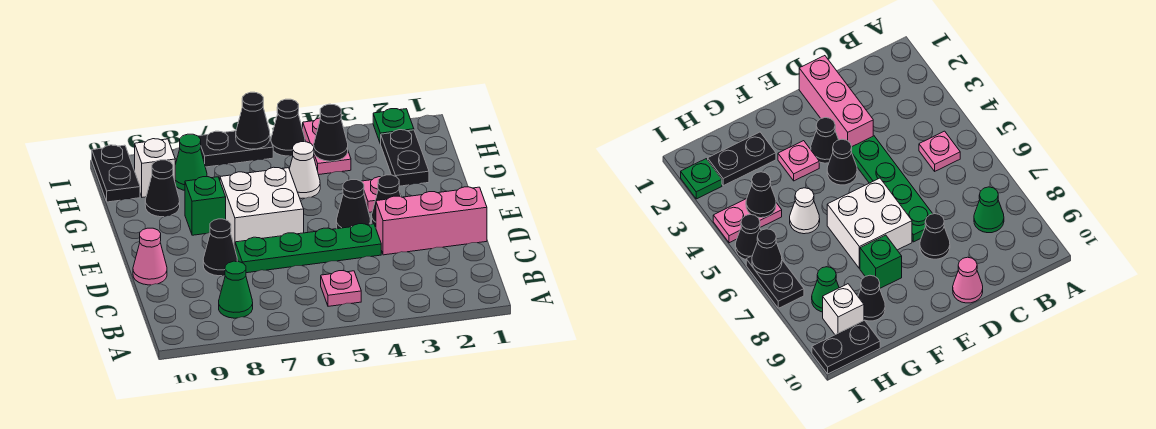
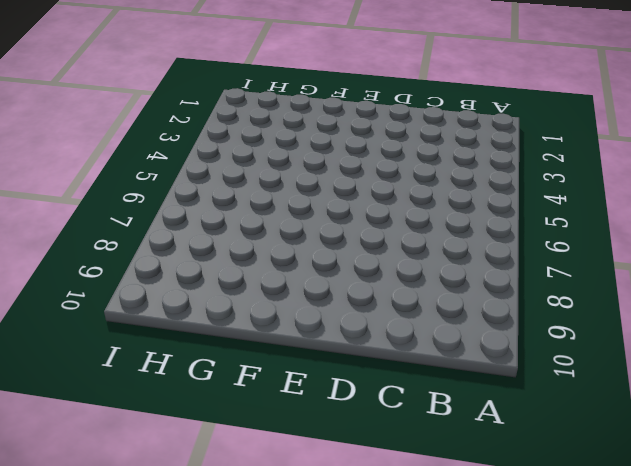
none -> pink plate B5 level 1
none -> green cone B8 level 1
none -> pink brick D1:D3 level 1

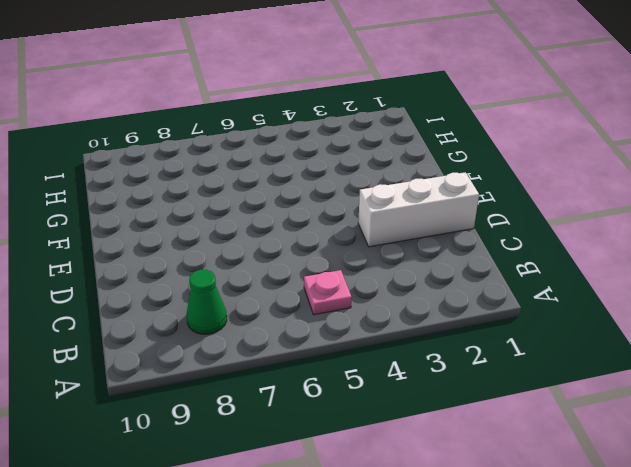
white brick D1:D3 level 1 -> pink brick D1:D3 level 1
none -> green plate D4:D7 level 1
none -> black cone D8 level 1
none -> pink cone D10 level 1

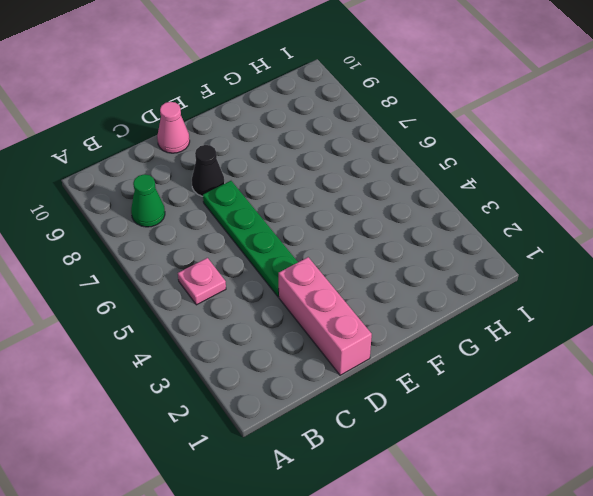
none -> black cone E3 level 1
none -> black cone E4 level 1
none -> white brick E6:F7 level 1

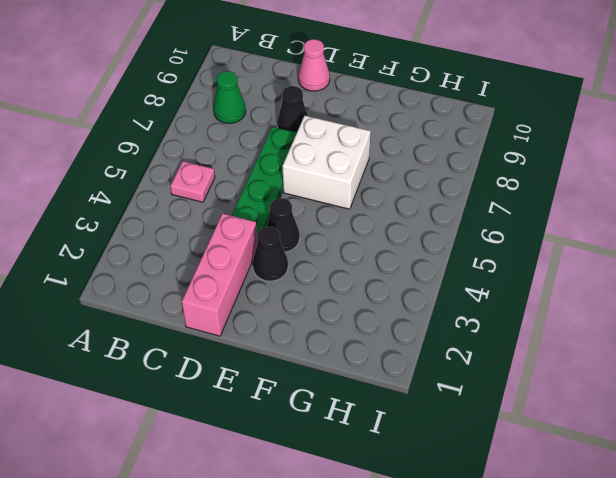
none -> pink plate F3 level 1
none -> green brick F8 level 1
none -> black plate G2:H2 level 1

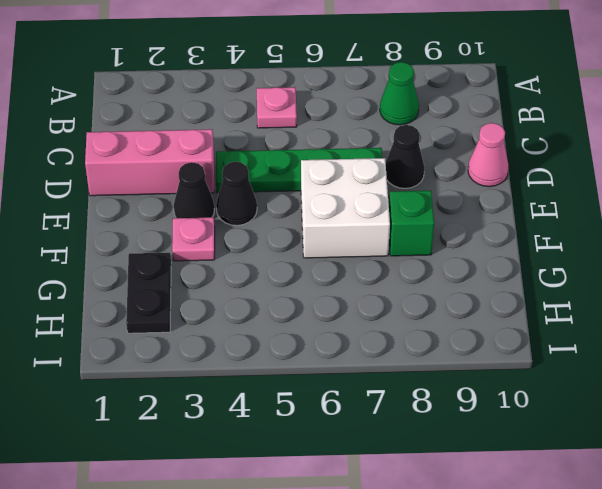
none -> white cone G5 level 1
none -> black cone G9 level 1
none -> pink plate H4:I4 level 1

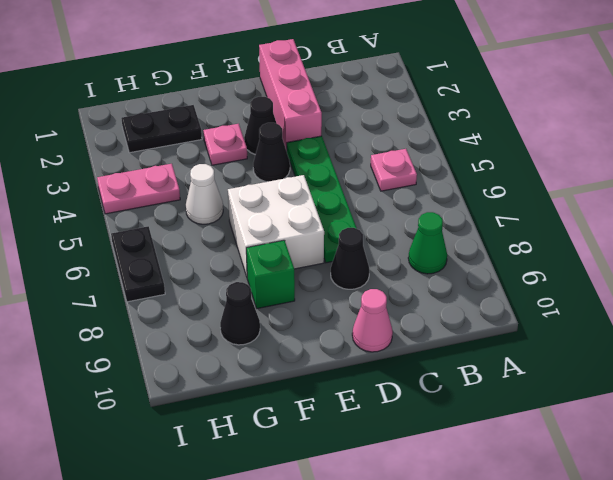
none -> green cone H8 level 1
none -> white brick H9 level 1
none -> black plate H10:I10 level 1

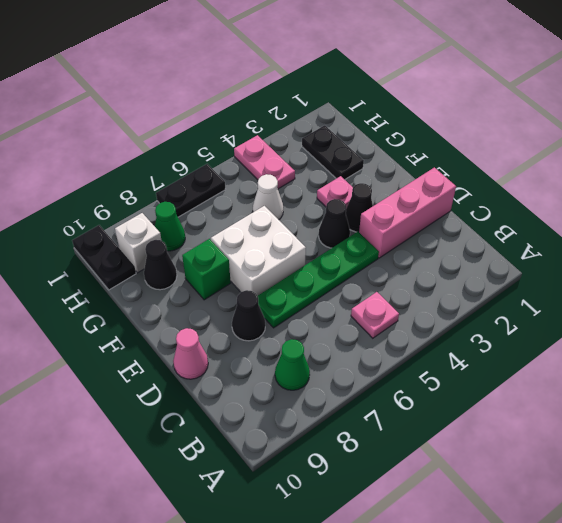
none -> green plate I2 level 1
none -> black cone I5 level 1
none -> black cone H4 level 2

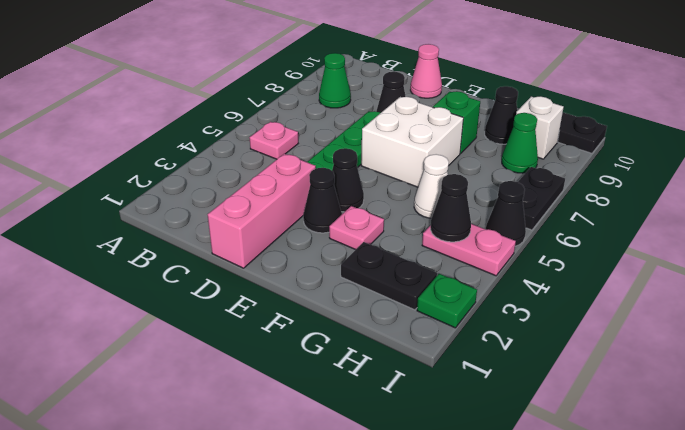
none -> black cone I6 level 2

